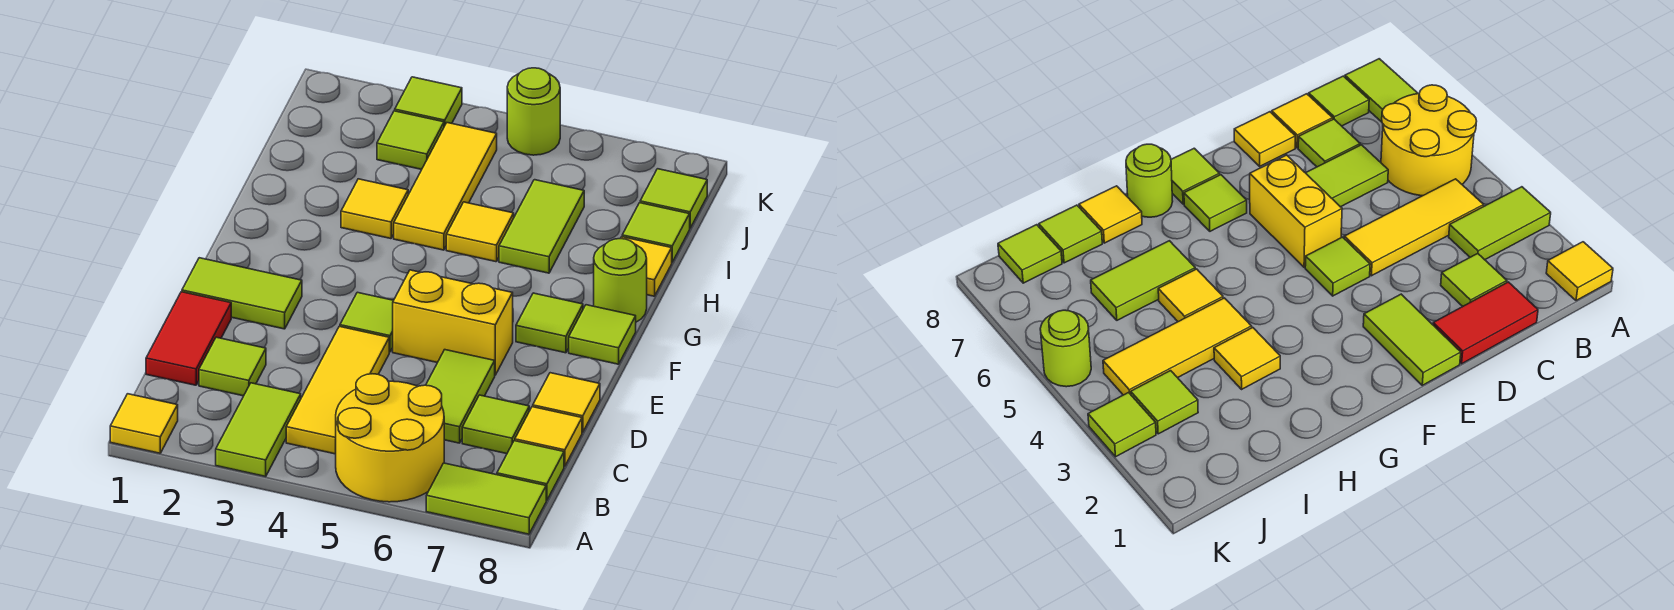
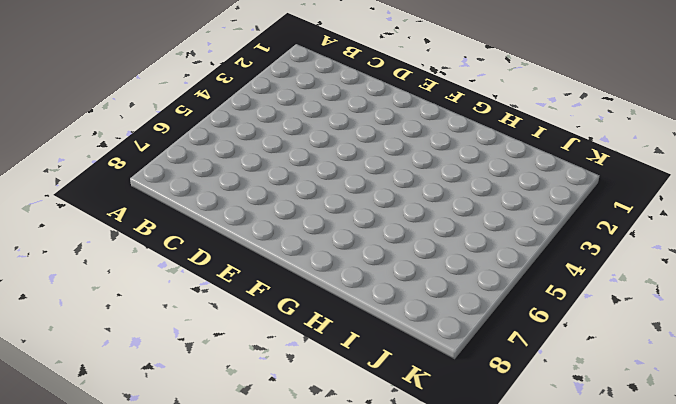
none -> yellow tile A1 level 1
none -> lime tile A3:B3 level 1
none -> yellow round brick A5:B6 level 1

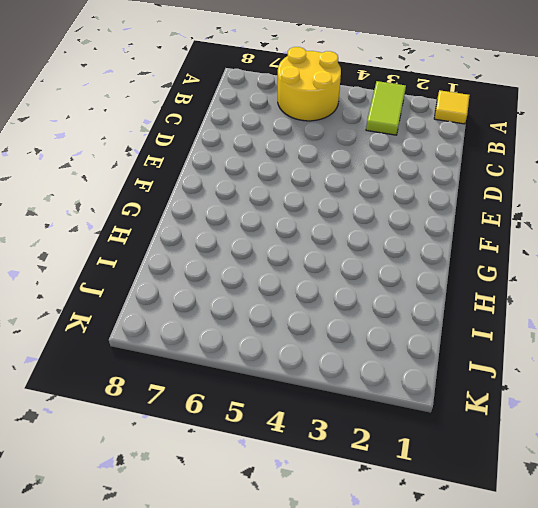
none -> lime tile A7:A8 level 1
none -> yellow tile B4:D4 level 1
none -> lime tile B8 level 1

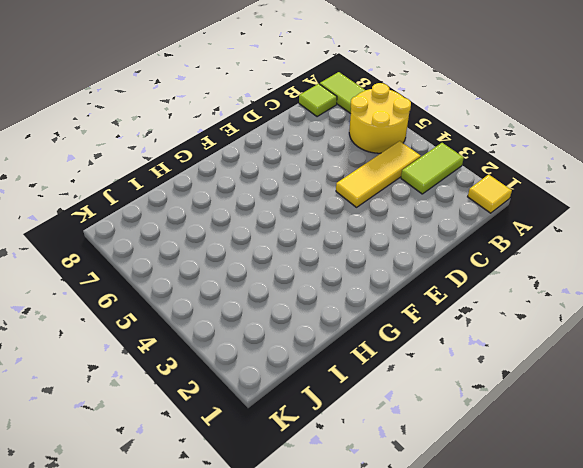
none -> red tile C1:D1 level 1
none -> lime tile C2 level 1
none -> lime tile C6:D6 level 1

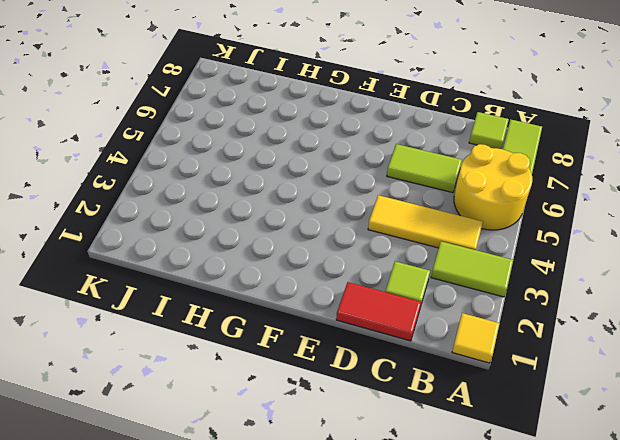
none -> lime tile C7 level 1
none -> yellow tile C8 level 1
none -> yellow tile D8 level 1

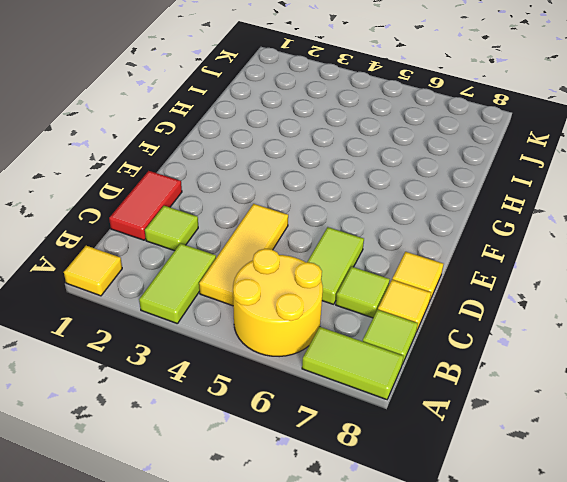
none -> lime tile E1:E2 level 1
none -> lime tile E4 level 1
none -> yellow brick E5:E6 level 1

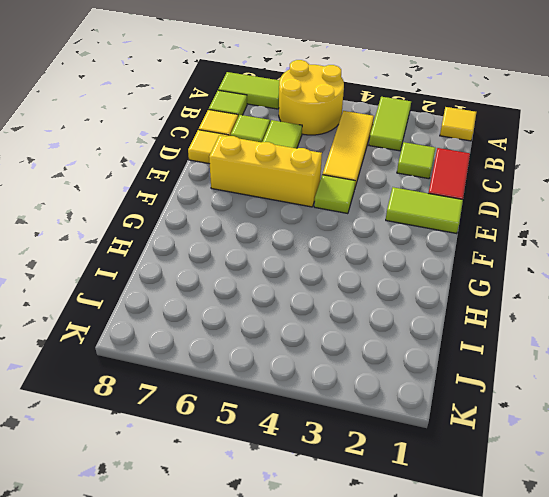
yellow brick E5:E7 level 1 -> yellow brick E5:E6 level 1
none -> lime tile F7 level 1
none -> lime tile F8 level 1
none -> lime round brick G8 level 1

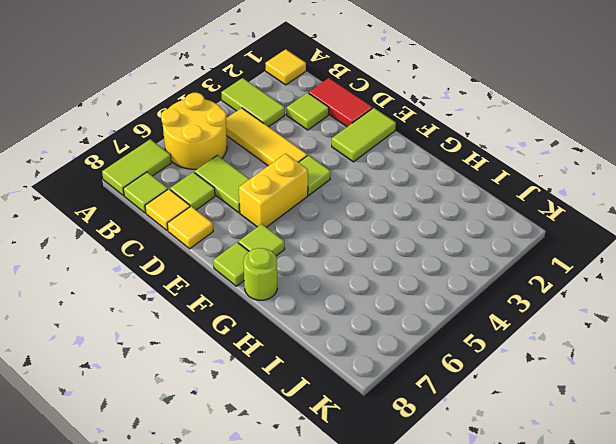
none -> yellow tile H3 level 1
none -> yellow tile H4:J4 level 1
none -> yellow tile H5 level 1

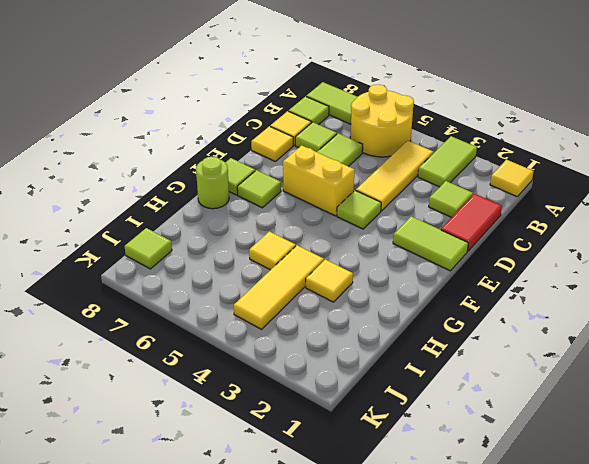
none -> lime tile H6:I6 level 1
none -> yellow tile H8 level 1
none -> lime tile I8 level 1

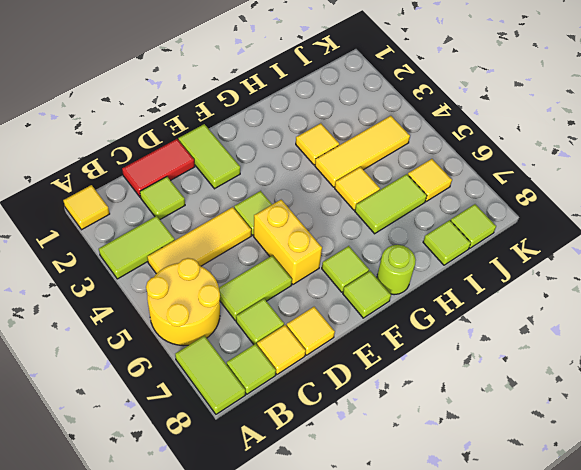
yellow tile J6 level 1 -> yellow tile H8 level 1
none -> lime tile J3 level 1
none -> lime tile K3 level 1
none -> lime round brick K5 level 1

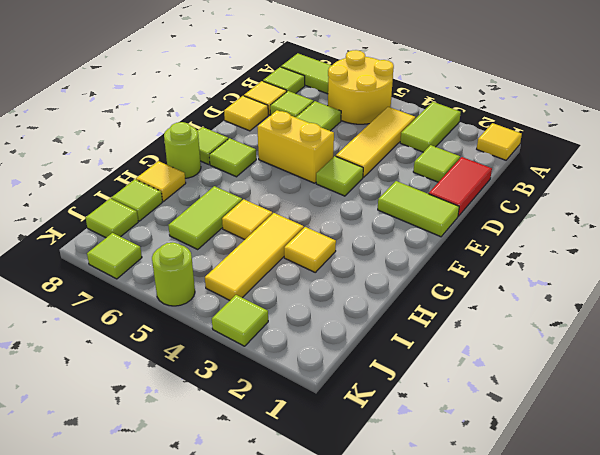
lime tile K7 level 1 -> lime tile J3 level 1

